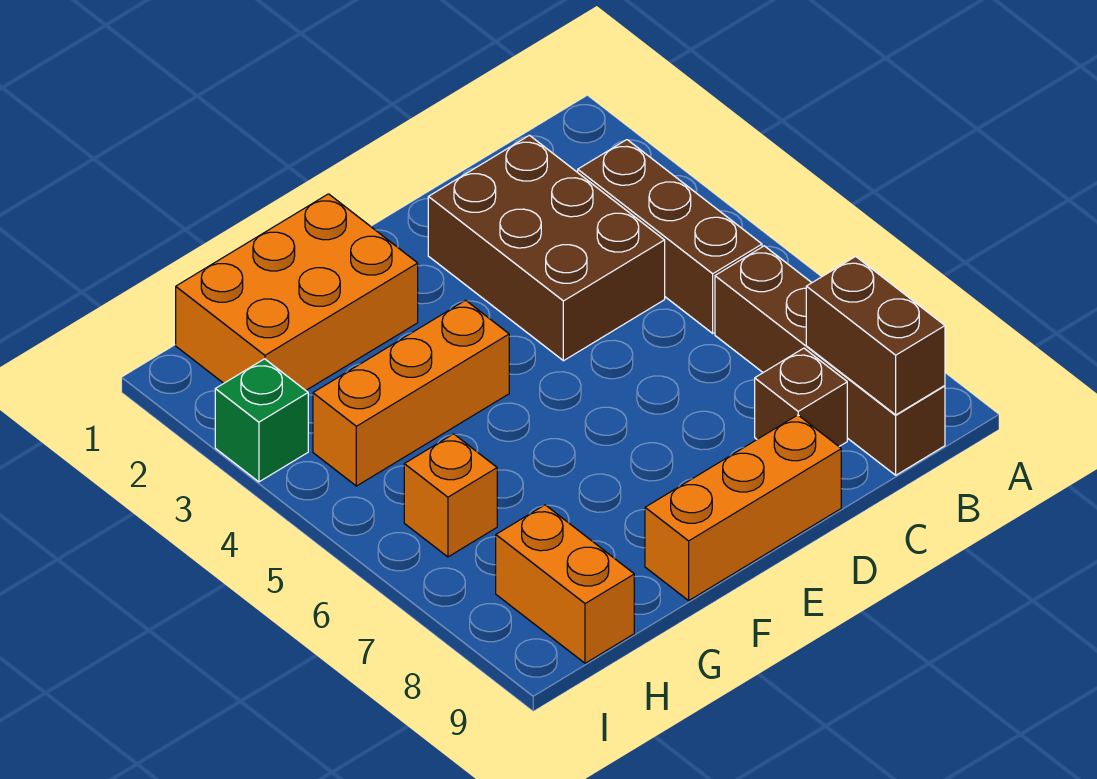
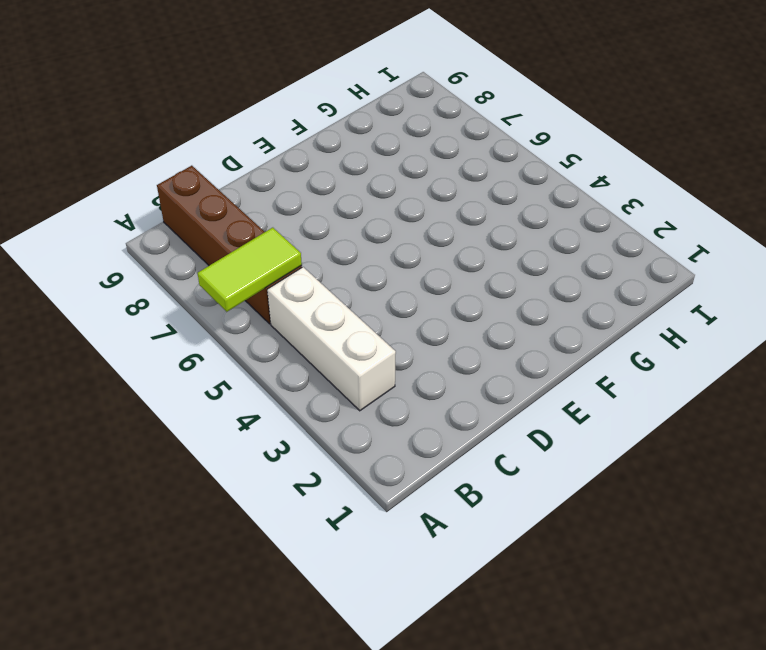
lime tile A6:B6 level 2 -> none
white brick B3:B5 level 1 -> brown brick B3:B5 level 1
none -> brown brick C2:D4 level 1
none -> brown brick C8 level 1

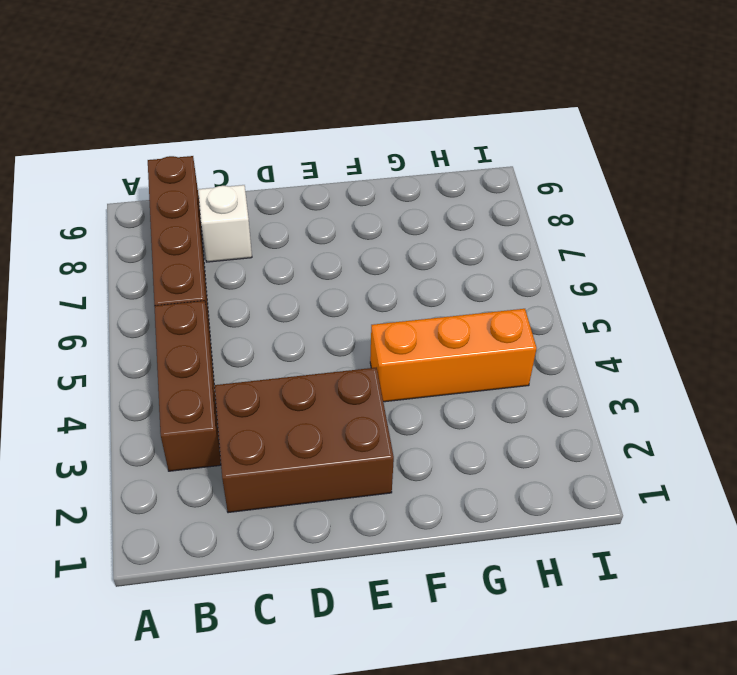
brown brick C2:E3 level 1 -> brown brick C2:D4 level 1
white brick C8 level 1 -> brown brick C8 level 1
none -> orange brick D9:F9 level 1
none -> orange brick F1:H2 level 1

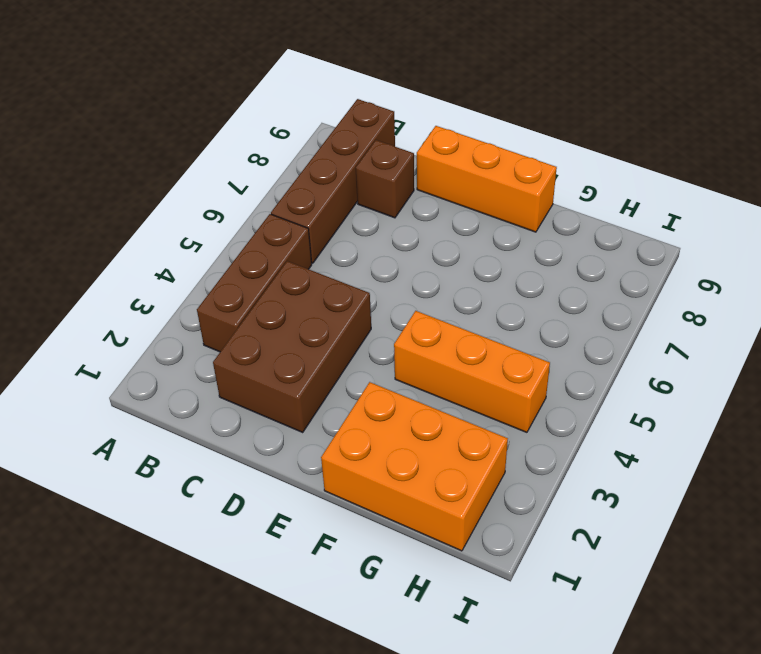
none -> orange brick H6 level 1
none -> orange brick H8:H9 level 1

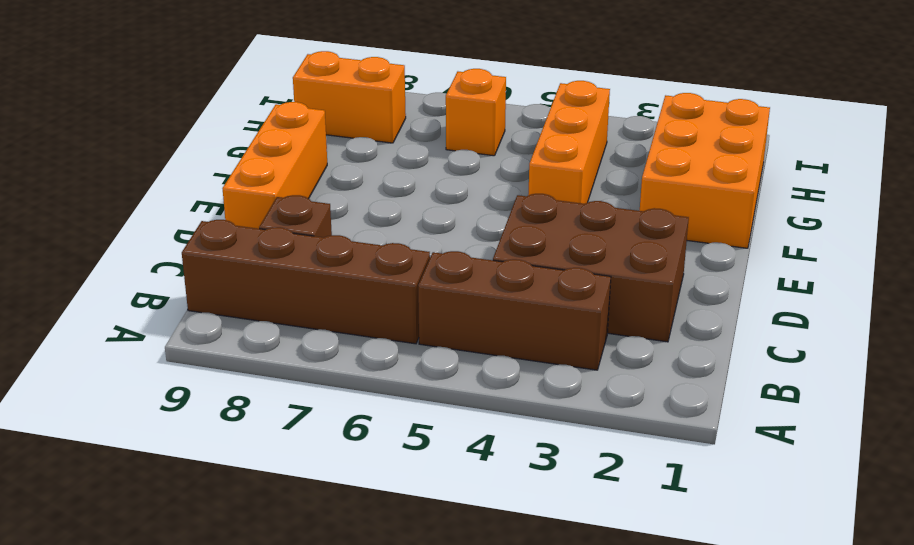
none -> green brick I3 level 1
none -> brown brick B8:B9 level 2

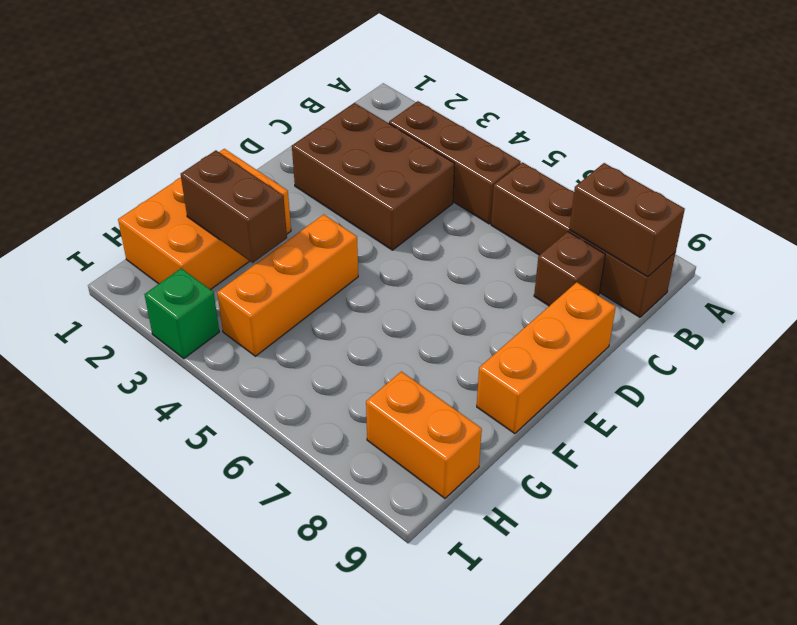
brown brick G2:G3 level 2 -> none
none -> orange brick H6 level 1

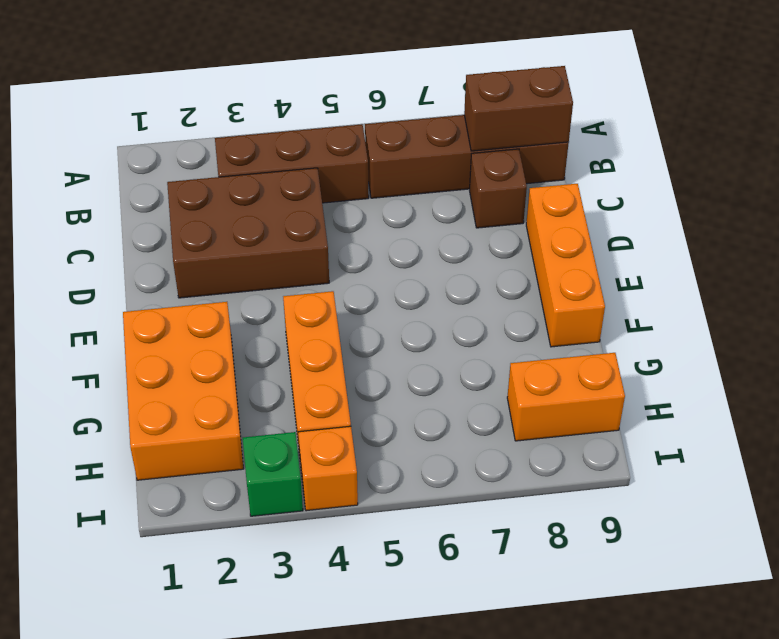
orange brick I4 level 1 -> orange brick H6 level 1

